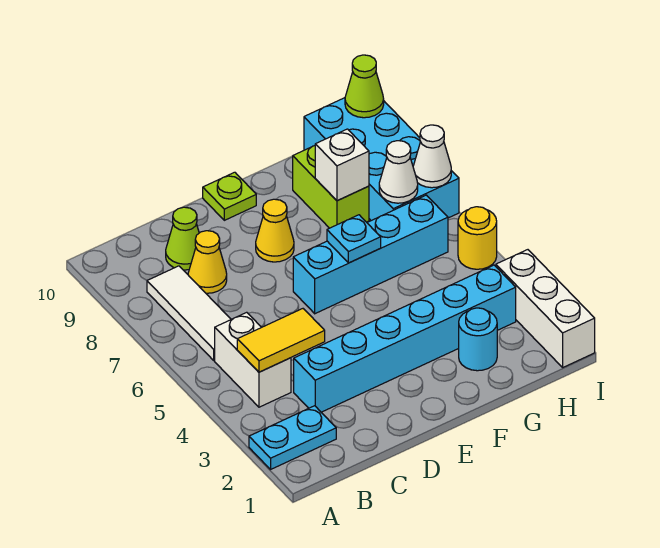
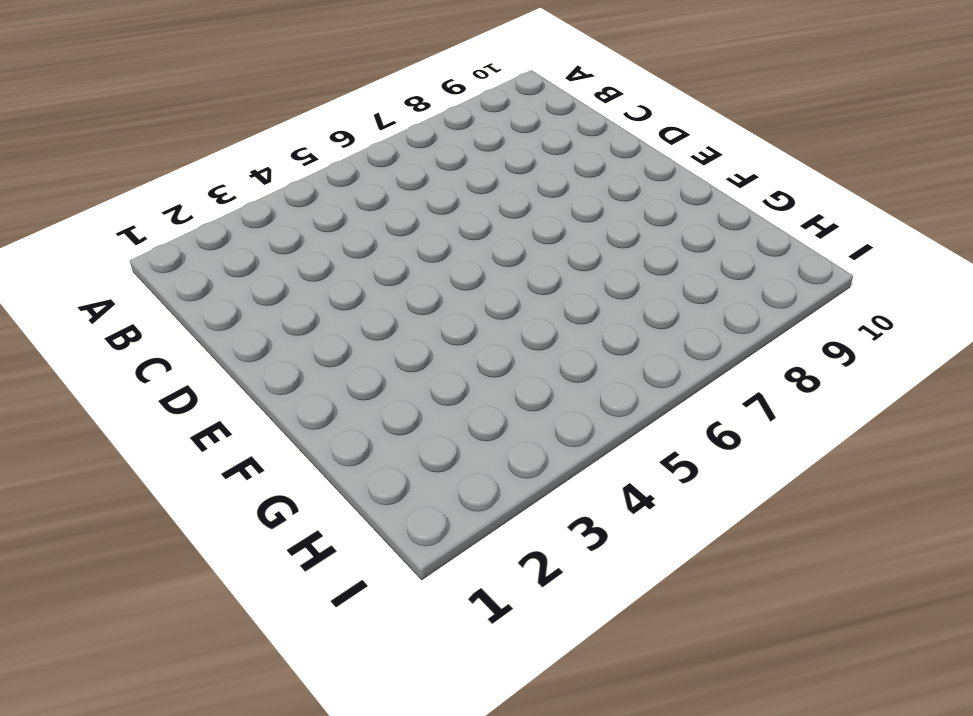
none -> cyan plate A2:B2 level 1
none -> white brick B4:B5 level 1
none -> white tile B6:B8 level 1

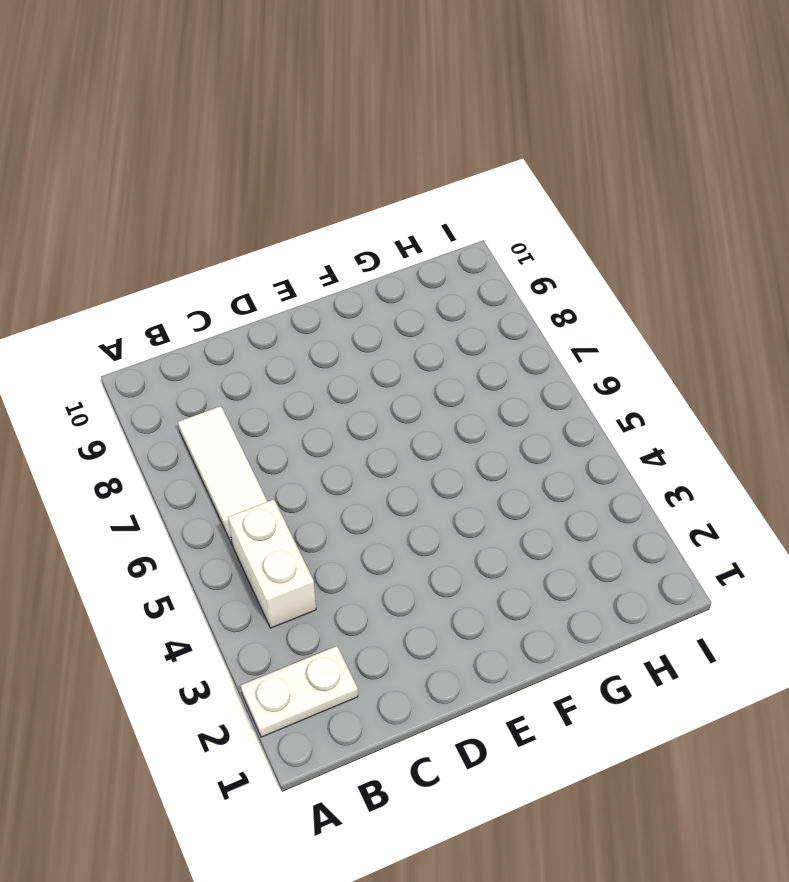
white plate A2:B2 level 1 -> cyan plate A2:B2 level 1
none -> cyan brick C3:H3 level 1
none -> yellow cone C8 level 1
none -> lime cone C9 level 1

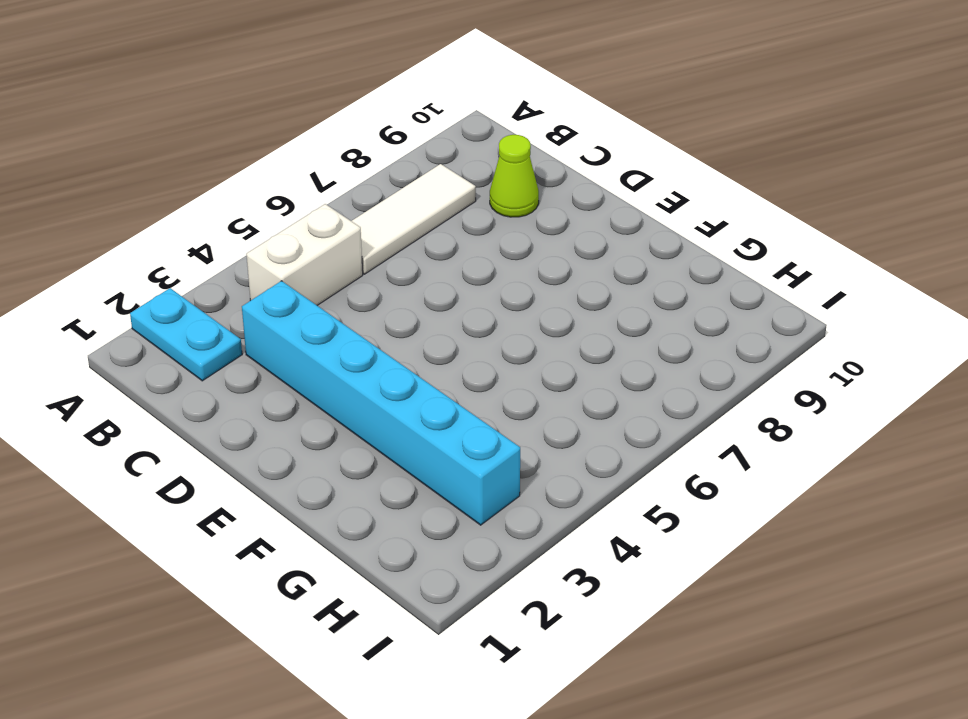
none -> yellow cone C8 level 1
none -> cyan brick E6:H6 level 1
none -> yellow cone E8 level 1

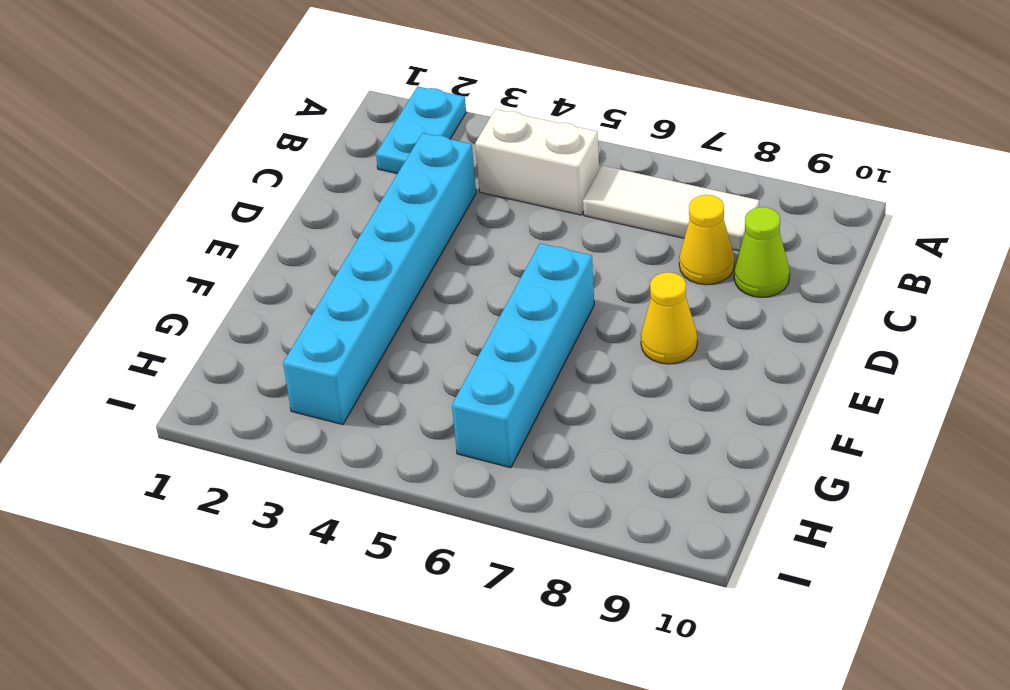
none -> lime plate E10 level 1
none -> cyan round brick G2 level 1
none -> lime brick G8:G9 level 1

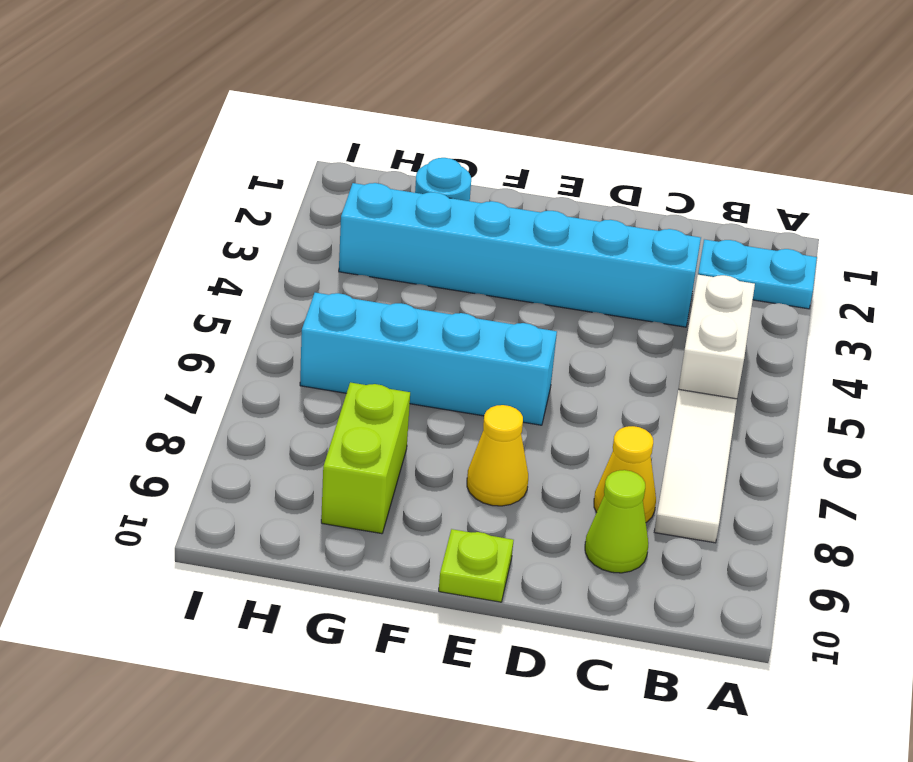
none -> cyan brick H7:I10 level 1
none -> white brick I1:I3 level 1
none -> yellow round brick I5 level 1

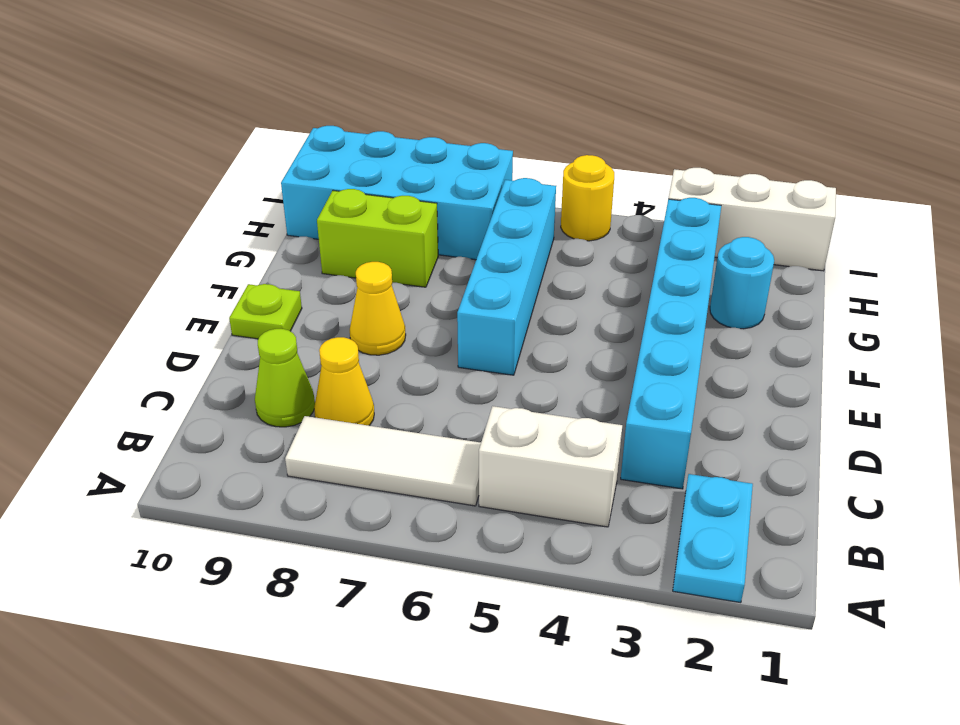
none -> yellow tile B4:C4 level 2
none -> cyan plate F6 level 2
none -> white brick G8 level 2

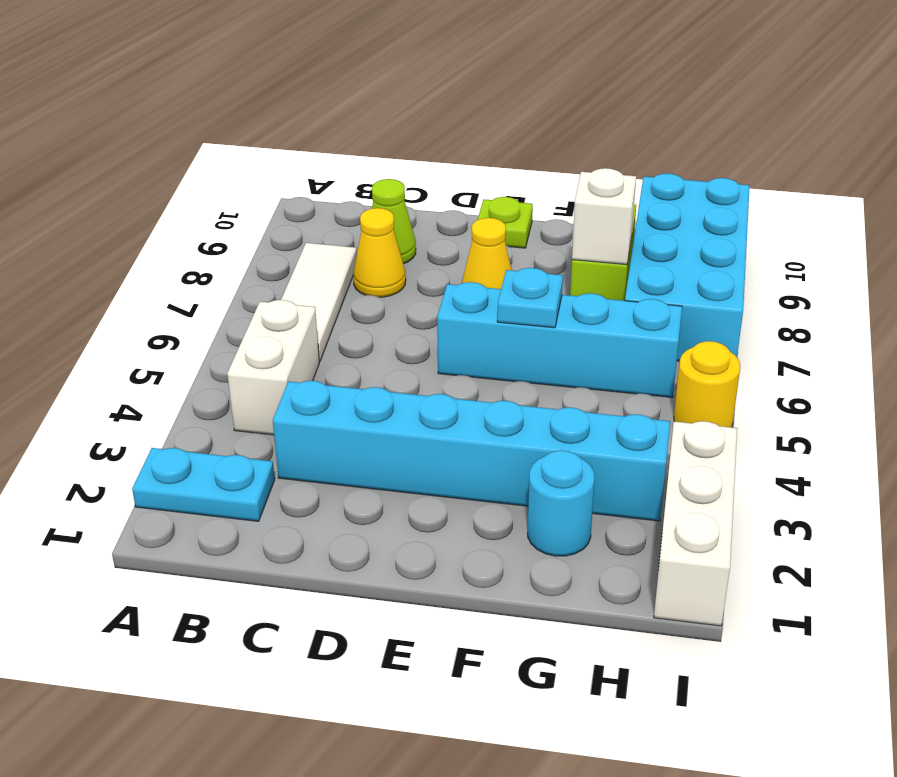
none -> yellow tile B4:C4 level 2
none -> white cone H7 level 2
none -> white cone I7 level 2

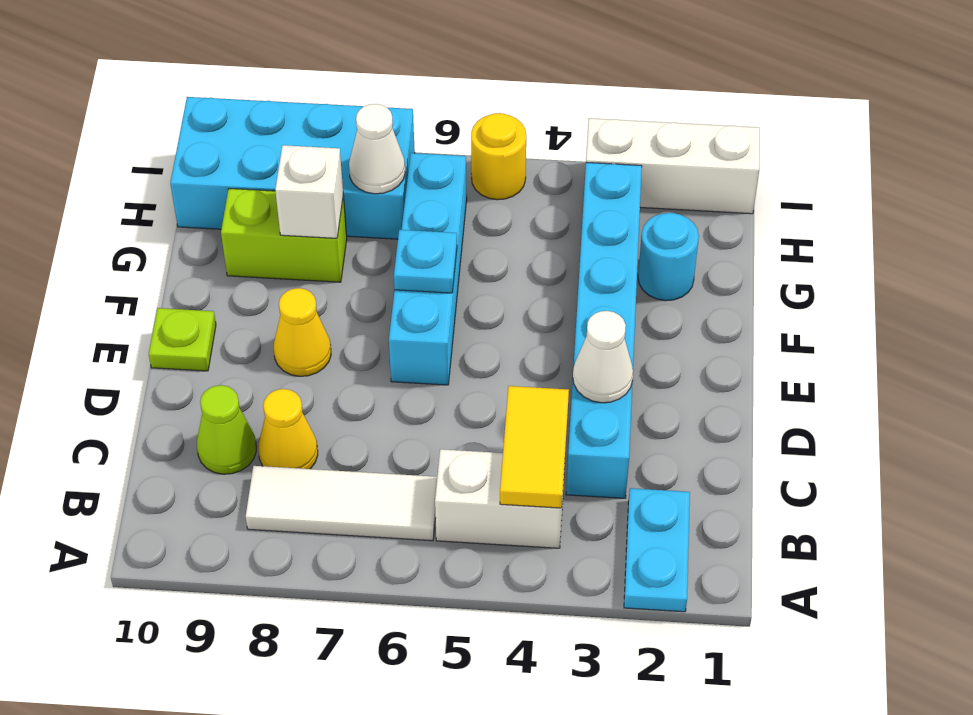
white cone D3 level 2 -> white cone I7 level 2
none -> lime cone I10 level 2

